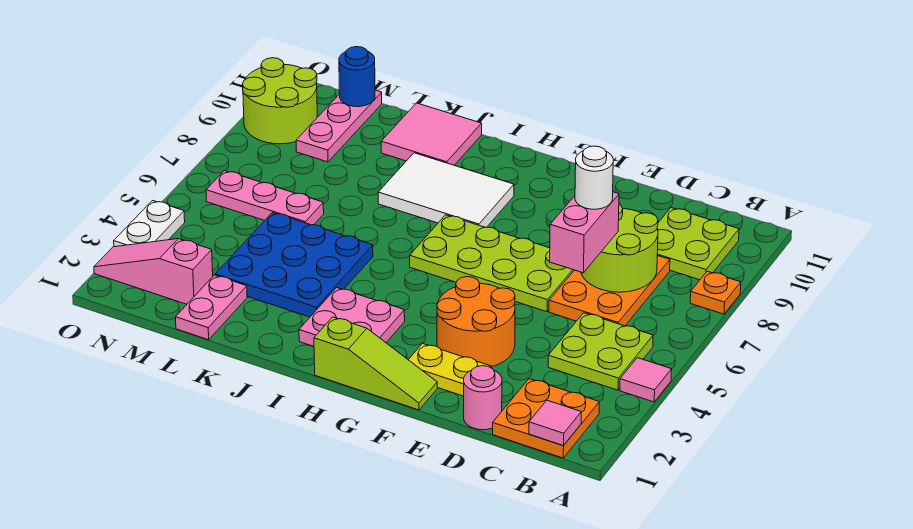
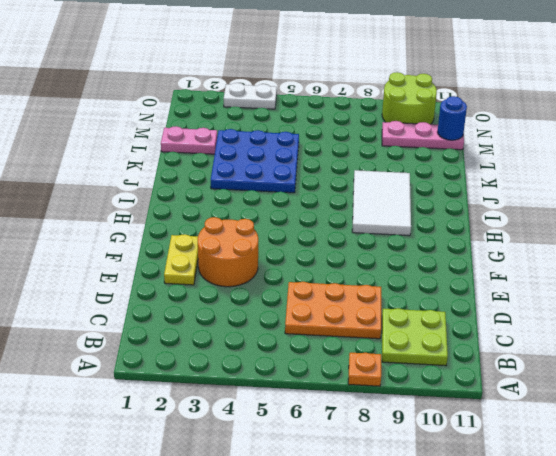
none -> pink tile A4 level 1
none -> orange plate B1:C2 level 1
none -> lime plate B4:C5 level 1

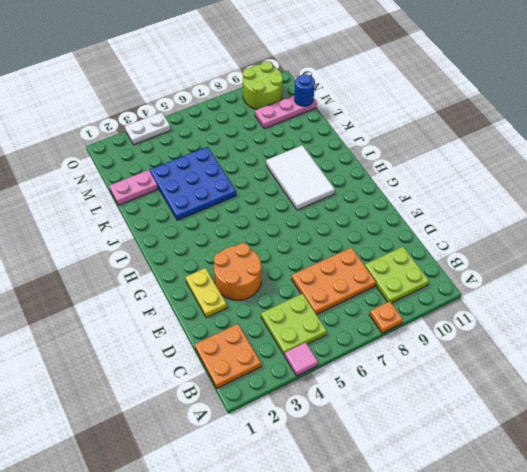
none -> pink round brick D1 level 1
none -> lime plate E6:H7 level 1
none -> lime slope F1:H1 level 1 top H

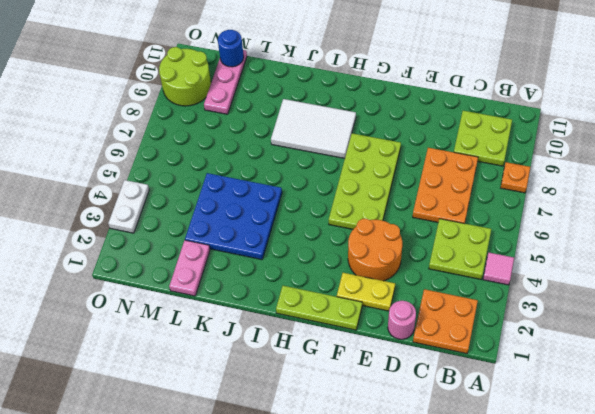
lime plate F1:H1 level 1 -> lime slope F1:H1 level 1 top H
lime plate F5:G8 level 1 -> lime plate E6:H7 level 1
none -> pink plate H2:I3 level 1
none -> pink tile J10:K11 level 1
none -> pink plate L6:N6 level 1

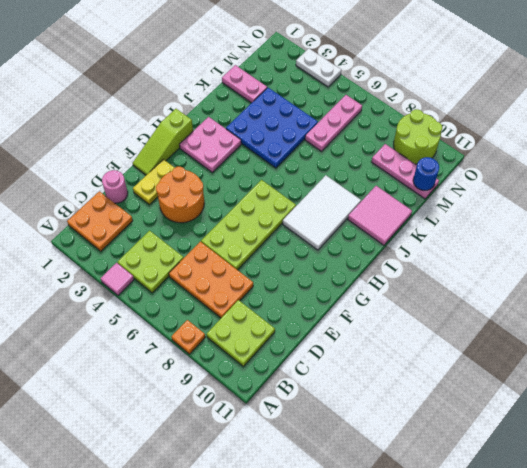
none -> pink slope M2:O2 level 1 top M
none -> pink tile B1 level 2
none -> lime round brick C7:D8 level 2

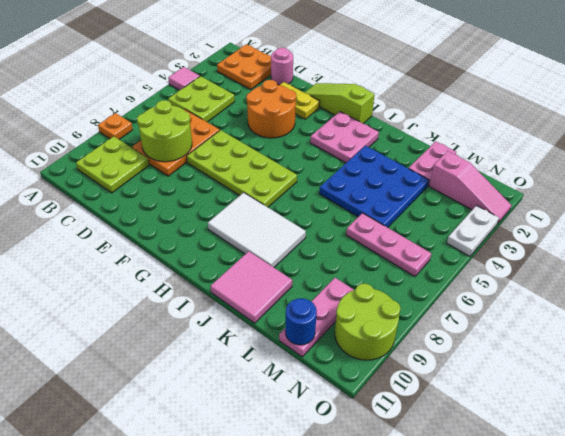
none -> pink tile B1 level 2
none -> pink brick D6:D7 level 3
none -> white round brick D7 level 4

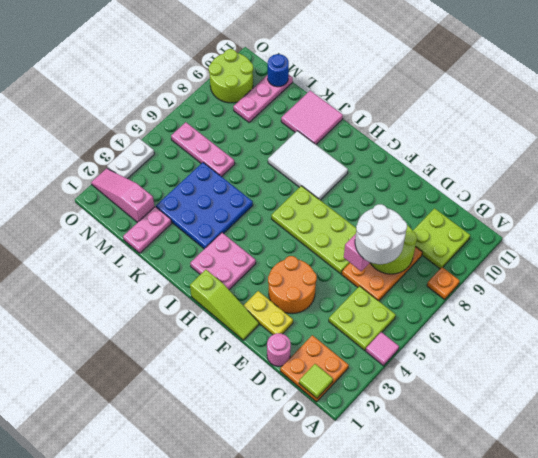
lime tile B1 level 2 -> pink tile B1 level 2
white round brick C6:D7 level 4 -> white round brick D7 level 4

